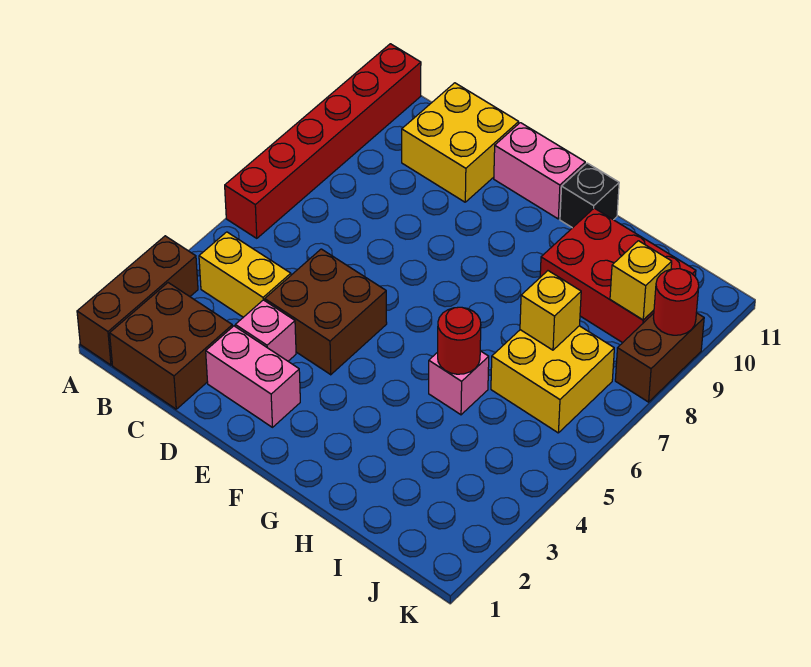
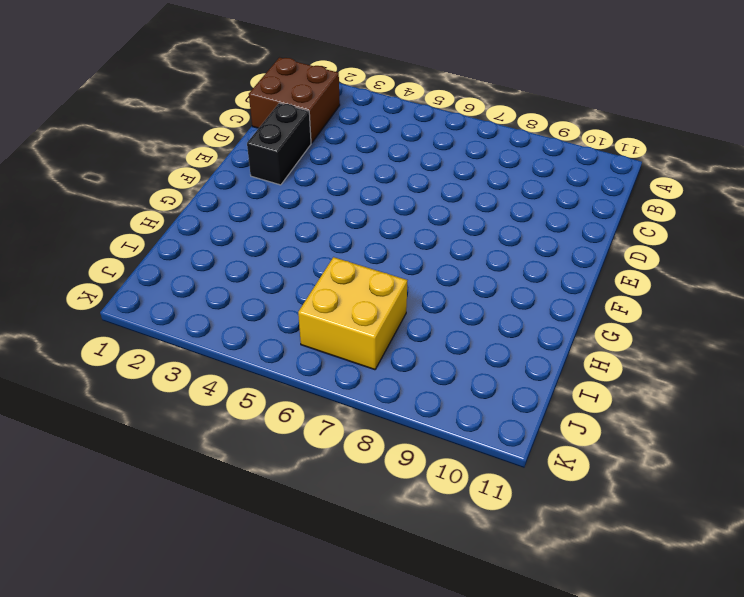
black brick D2:E2 level 1 -> pink brick D2:E2 level 1
none -> brown brick A1:A3 level 1
none -> red brick A6:A11 level 1
none -> yellow brick B4:C4 level 1

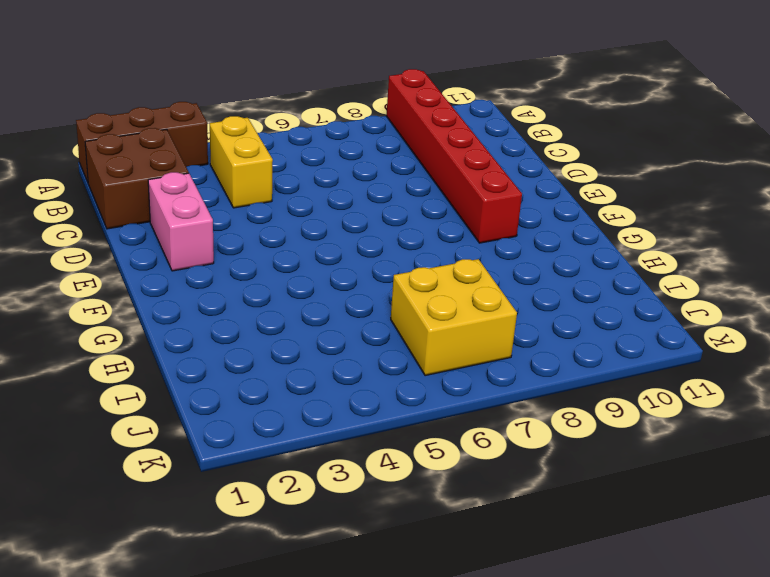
red brick A9:F9 level 1 -> red brick A6:A11 level 1
none -> yellow brick C10:D11 level 1
none -> pink brick D3 level 1
none -> brown brick D4:E5 level 1

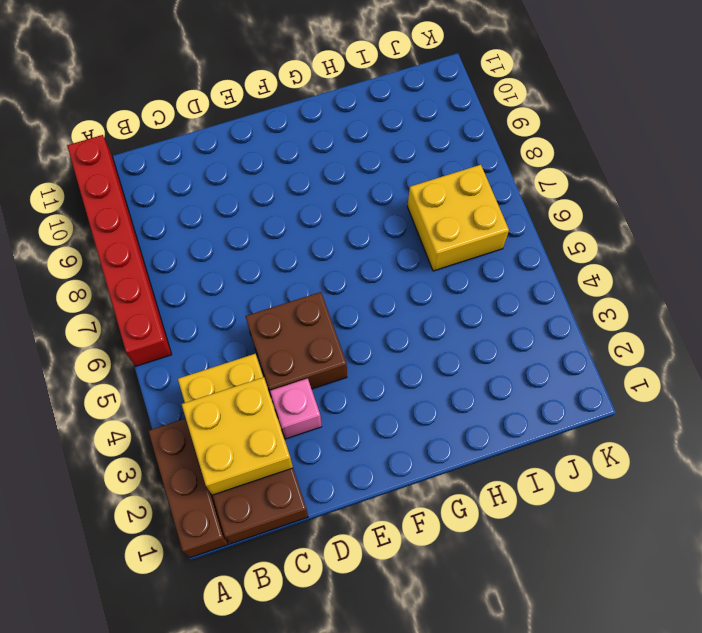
yellow brick B2:C3 level 2 -> yellow brick C10:D11 level 1
none -> pink brick D2:E2 level 1
none -> pink brick E11:F11 level 1
none -> black brick G11 level 1

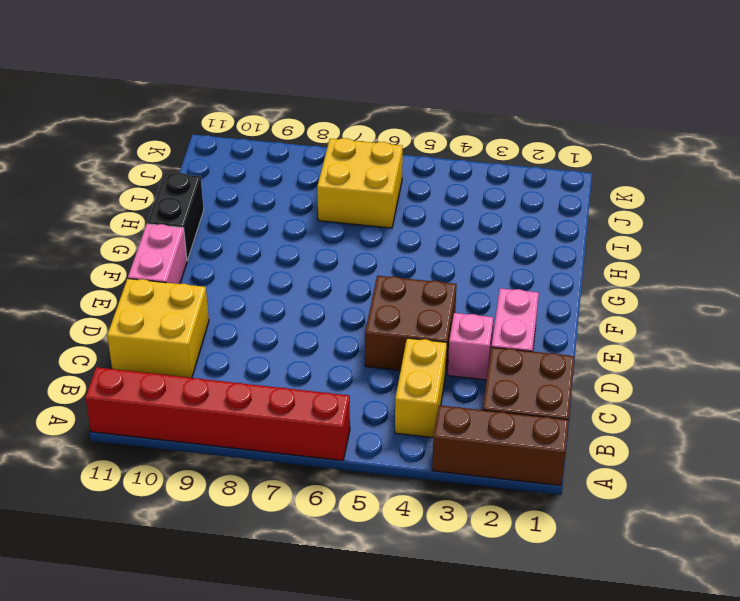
black brick G11:H11 level 1 -> black brick G11 level 1
none -> pink brick H5 level 1
none -> red brick H9:J10 level 1
none -> brown brick K8:K9 level 1

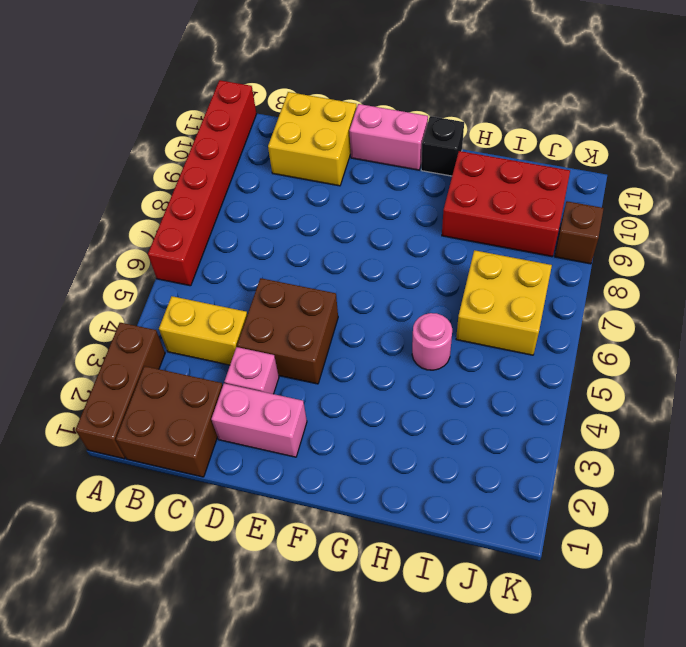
pink round brick H5 level 1 -> pink brick H5 level 1
brown brick K9 level 1 -> brown brick K8:K9 level 1
none -> red round brick H5 level 2
none -> yellow brick I7 level 2
none -> yellow brick J9 level 2

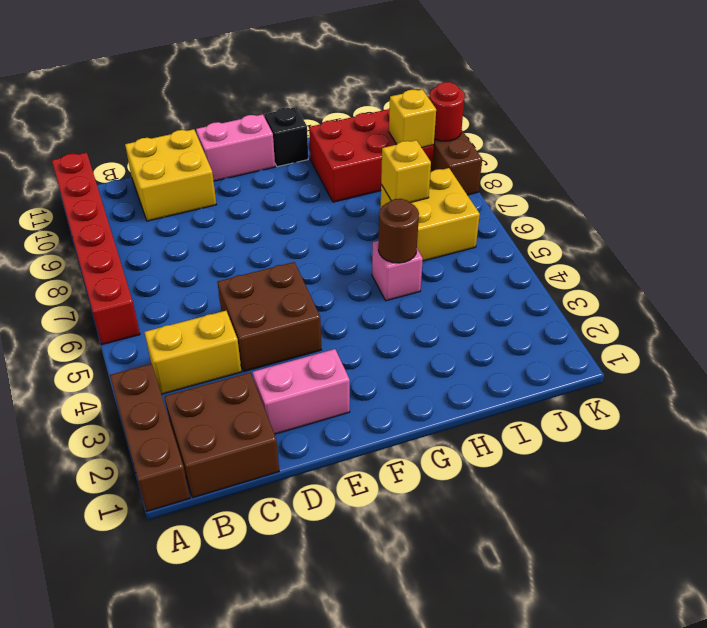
brown round brick H5 level 2 -> red round brick H5 level 2
none -> pink brick D3 level 1

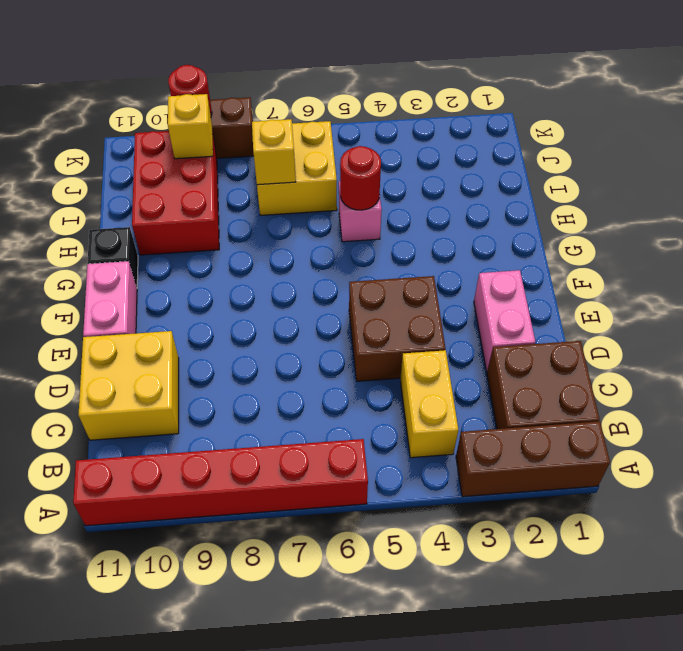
none -> pink brick D3 level 1

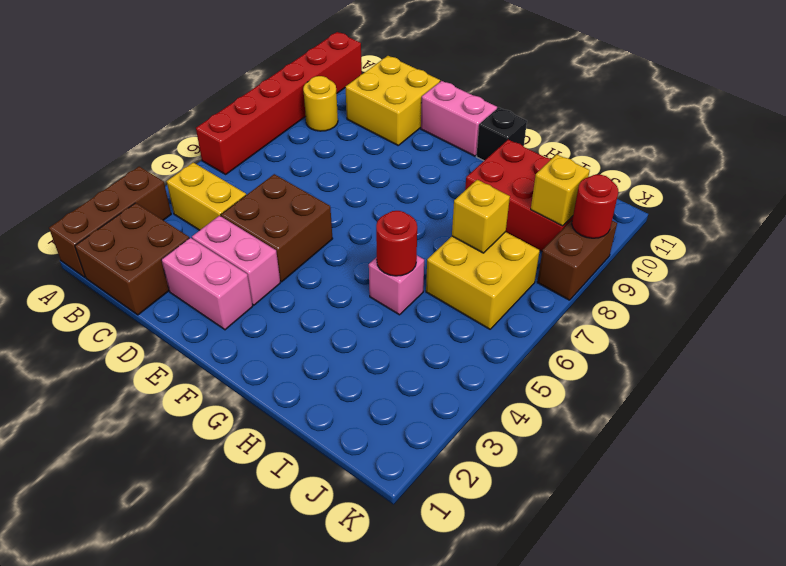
yellow round brick B9 level 1 -> none
pink brick D3:E3 level 1 -> pink brick D3 level 1

